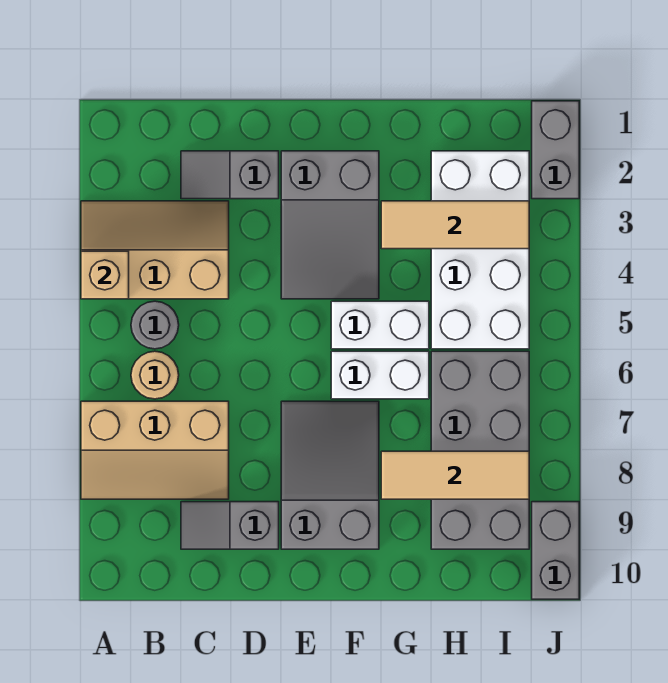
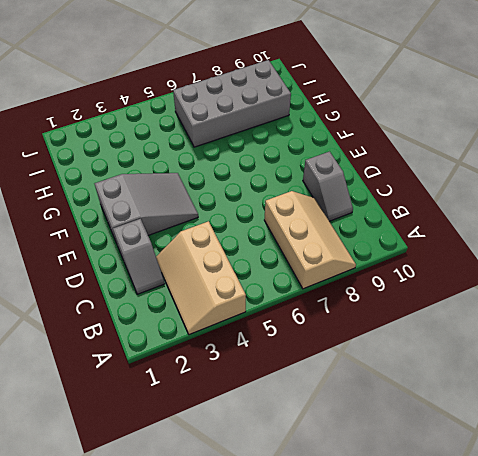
none -> grey round brick B5 level 1
none -> tan round brick B6 level 1
none -> grey slope E7:F9 level 1 top 9

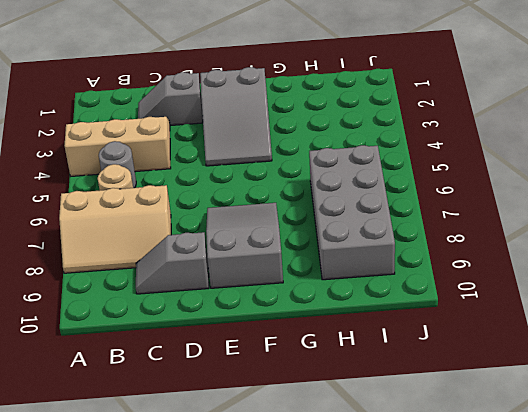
none -> white brick F5:G5 level 1
none -> white brick F6:G6 level 1
none -> white brick H2:I5 level 1

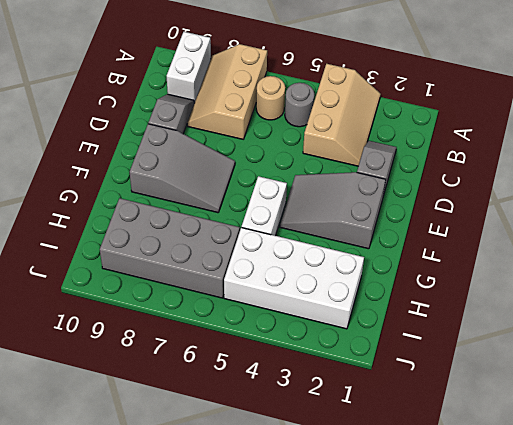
white brick A9:B9 level 1 -> white brick F6:G6 level 1
none -> grey brick J1:J2 level 1
none -> grey brick J9:J10 level 1
none -> tan brick A4 level 2

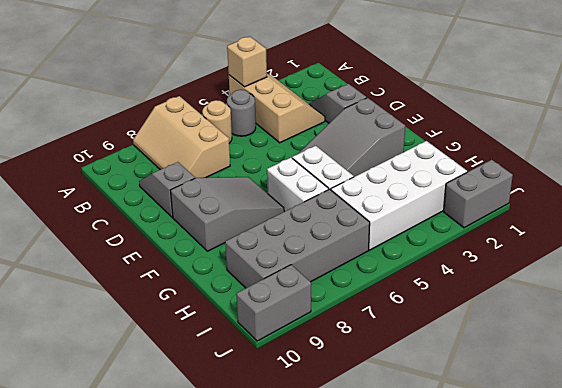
none -> tan tile G3:I3 level 2
none -> tan tile G8:I8 level 2

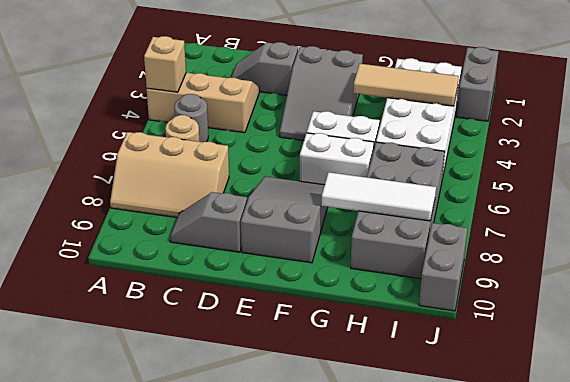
white tile G8:I8 level 2 -> tan tile G8:I8 level 2

